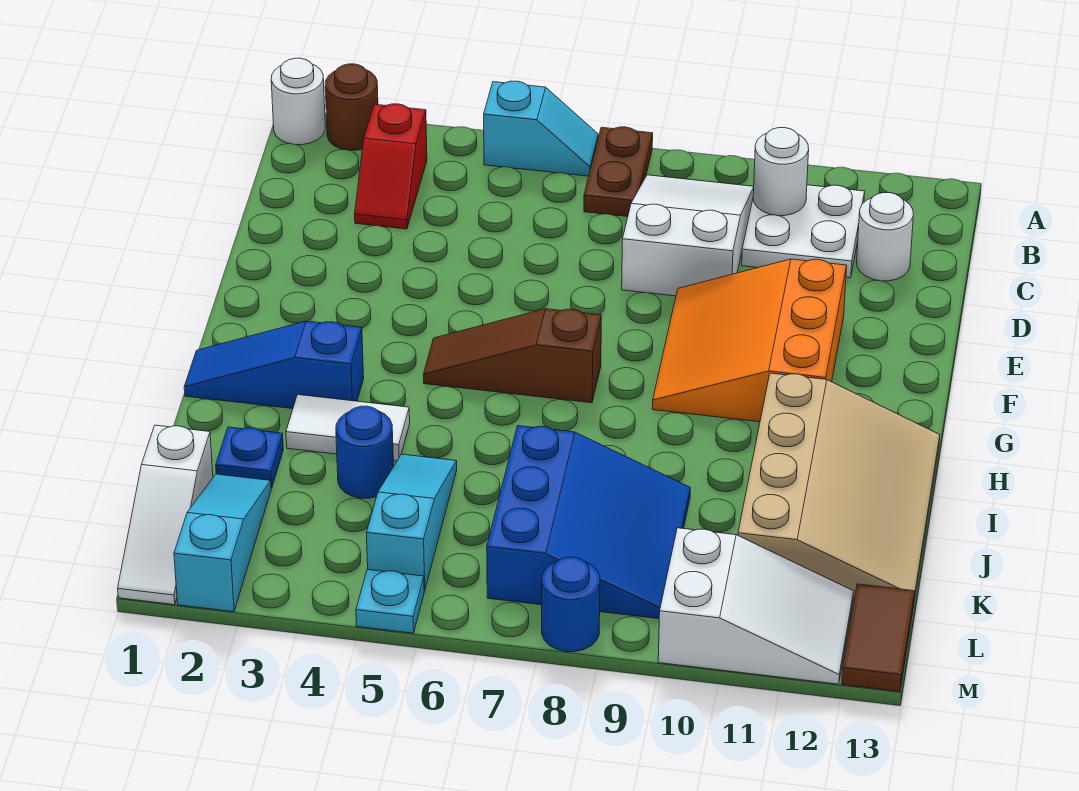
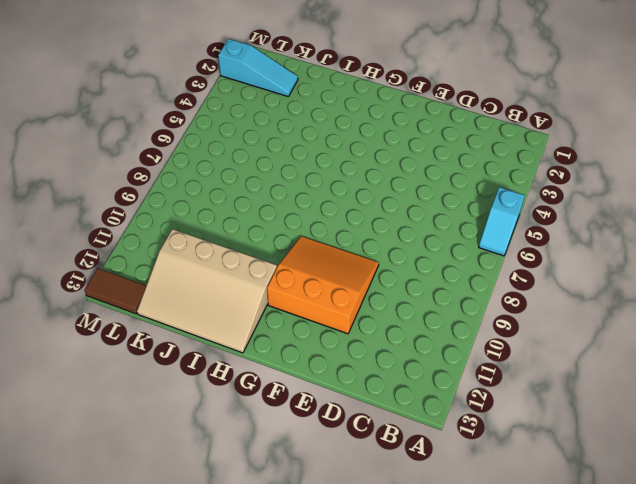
none -> white round brick A1 level 1
none -> brown round brick A2 level 1
none -> brown plate A7:B7 level 1

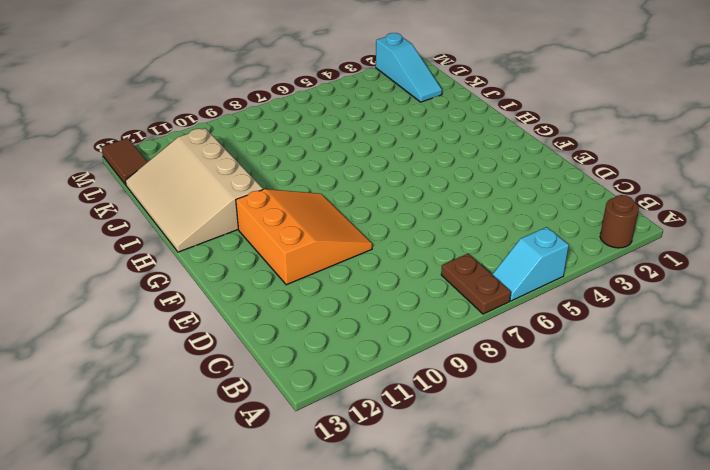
none -> white round brick A1 level 1
none -> red slope B3:C3 level 1 top B
none -> white slope B8:D9 level 1 top D

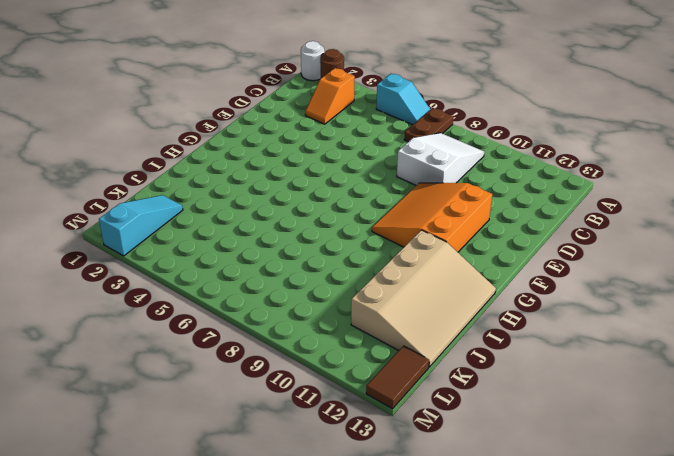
orange slope B3:C3 level 1 top B -> red slope B3:C3 level 1 top B
none -> white plate B10:C11 level 1
none -> white round brick C12 level 1
none -> brown slope G5:G7 level 1 top 7

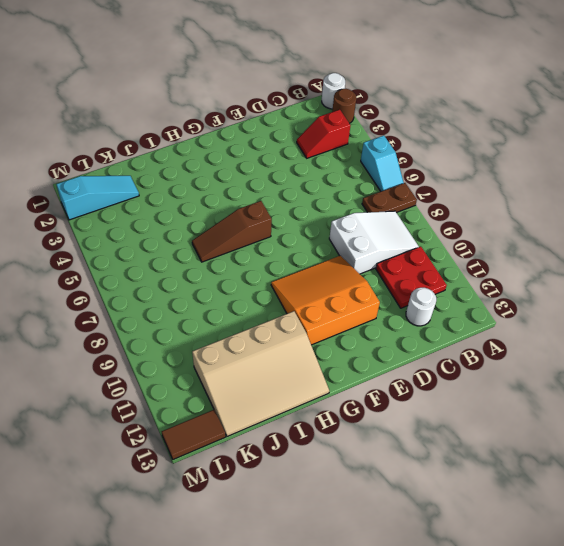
red plate B10:C11 level 1 -> white plate B10:C11 level 1
brown slope G6:I6 level 1 top G -> brown slope G5:G7 level 1 top 7
none -> blue slope H1:H3 level 1 top 3
none -> white tile I3:I4 level 1
none -> blue plate J2 level 1

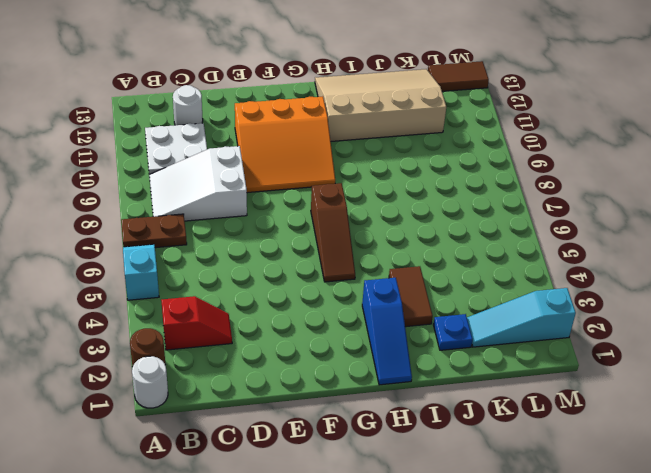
brown tile I3:I4 level 1 -> white tile I3:I4 level 1
none -> blue round brick J4 level 1
none -> cyan slope J5:L5 level 1 top L
none -> blue slope J7:L9 level 1 top 7

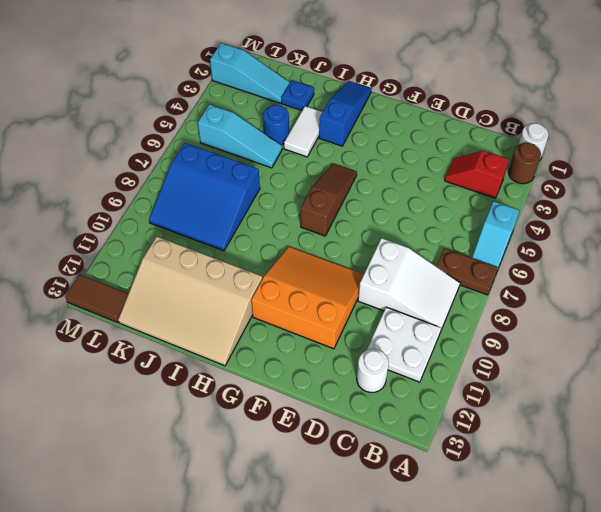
none -> white slope K1:M1 level 1 top K
none -> white slope L10:M12 level 1 top 10
none -> cyan plate M5 level 1

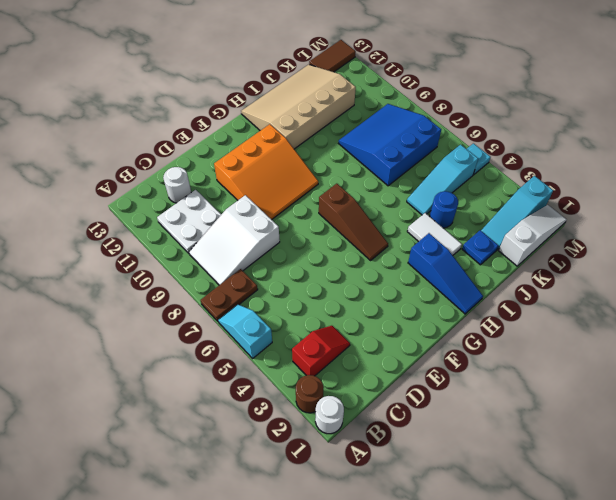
none -> white slope L10:M12 level 1 top 10
none -> blue round brick M8 level 1
none -> white round brick B10 level 2

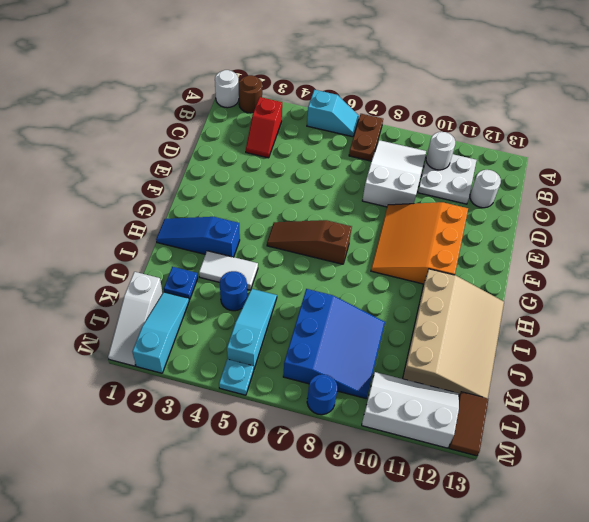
white slope L10:M12 level 1 top M -> white slope L10:M12 level 1 top 10

